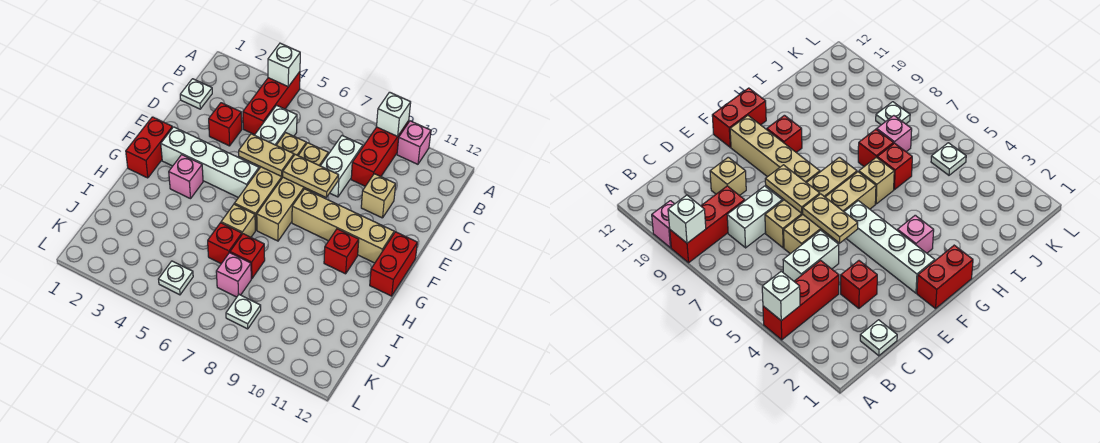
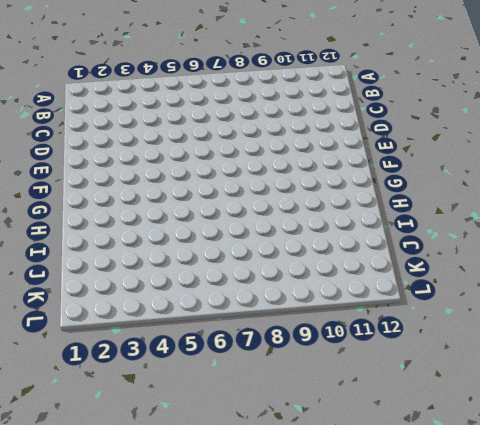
none -> red brick A4:C4 level 1
none -> red brick A9:C9 level 1
none -> pink brick A10 level 1

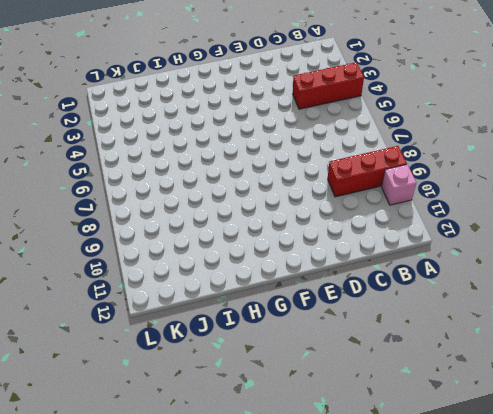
none -> white plate C1 level 1
none -> white brick C5:D5 level 1
none -> white brick C8:D8 level 1

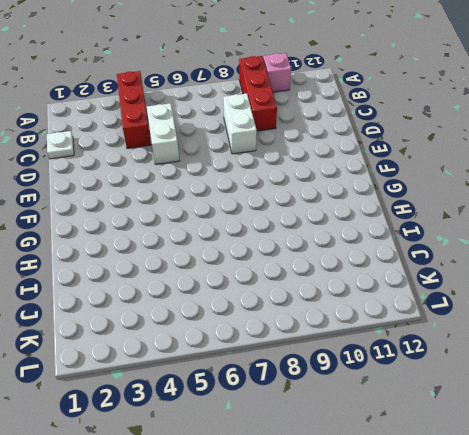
none -> red brick D3 level 1
none -> tan brick D6:G6 level 1
none -> tan brick D7:G7 level 1

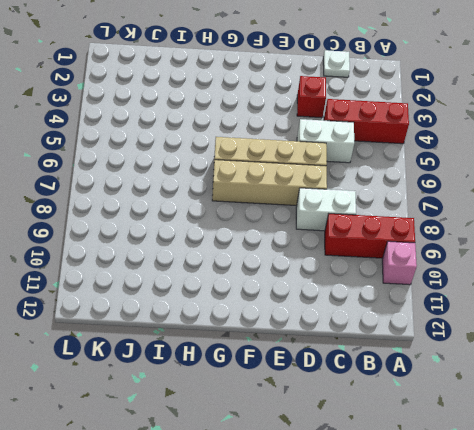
none -> tan brick D10 level 1
none -> red brick F1:G1 level 1
none -> white brick F2:F5 level 1

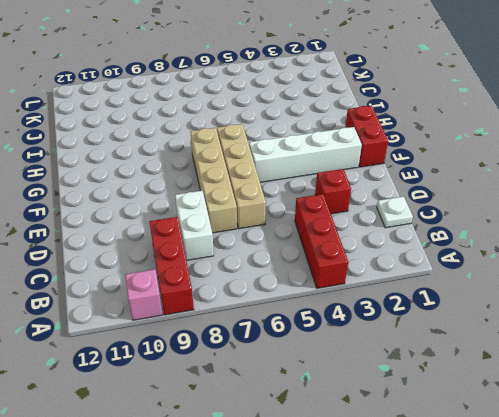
none -> white brick C5:D5 level 1
none -> tan brick D10 level 1
none -> tan brick F8:F11 level 1

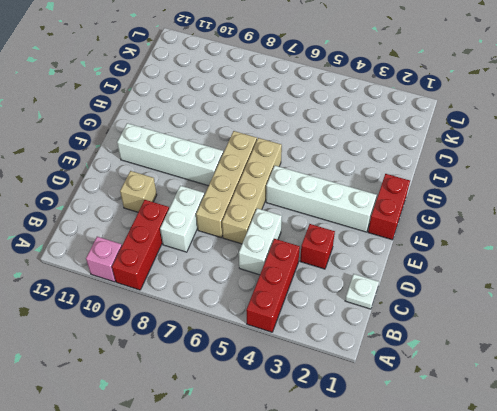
white brick F8:F11 level 1 -> tan brick F8:F11 level 1
none -> red brick F12:G12 level 1
none -> pink brick G3 level 1
none -> red brick G10 level 1

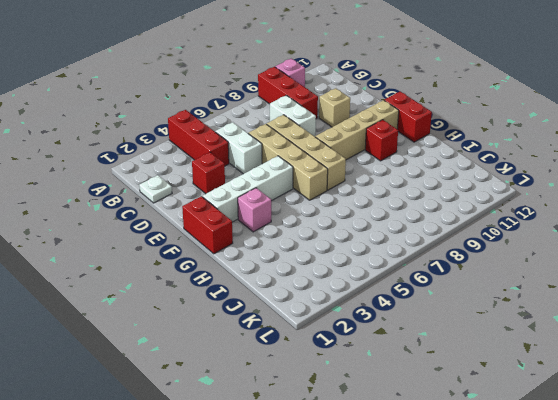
none -> tan brick H6 level 1
none -> red brick I6 level 1
none -> red brick I7 level 1

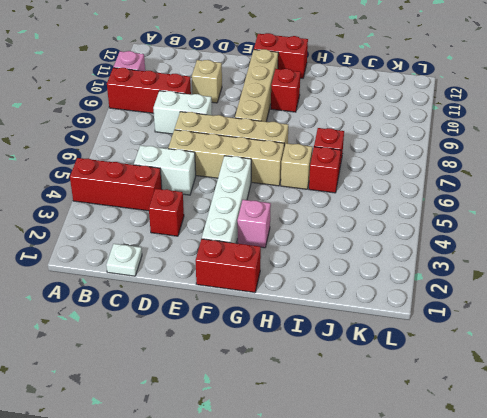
none -> pink brick J7 level 1
none -> white plate K5 level 1
none -> white plate K8 level 1

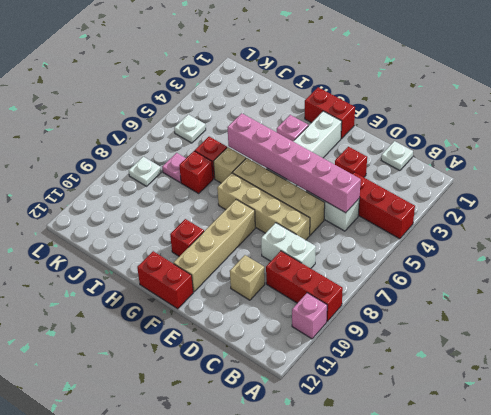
pink brick C5:H5 level 2 -> tan plate E5:E6 level 2
pink plate J7 level 1 -> pink brick J7 level 1
none -> white brick A4 level 2
none -> white brick A9 level 2
none -> tan plate E7:E8 level 2

